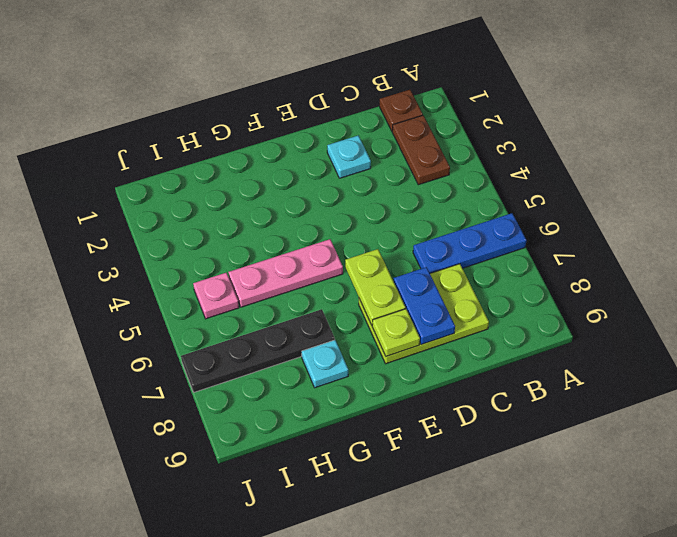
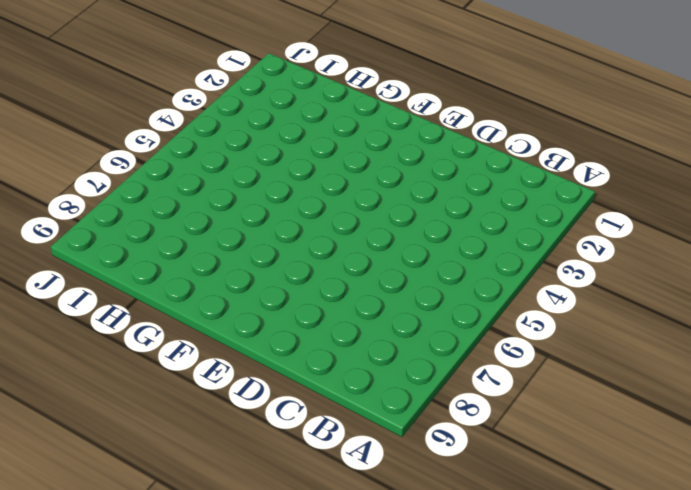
none -> blue plate A6:C6 level 1
none -> brown plate B1 level 1
none -> brown plate B2:B3 level 1

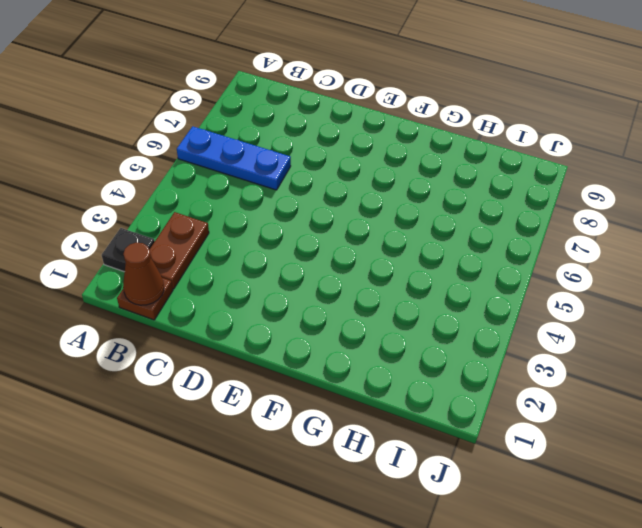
black plate A2 level 1 -> none
brown cone B1 level 2 -> none
none -> lime plate C7:E8 level 1
none -> cyan plate D2 level 1
none -> pink plate F5:H5 level 1

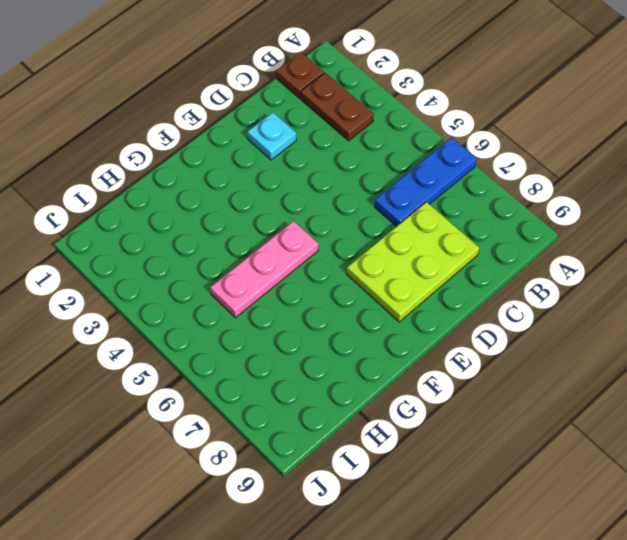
none -> black plate G7:J7 level 1
none -> cyan plate G8 level 1
none -> pink plate I5 level 1

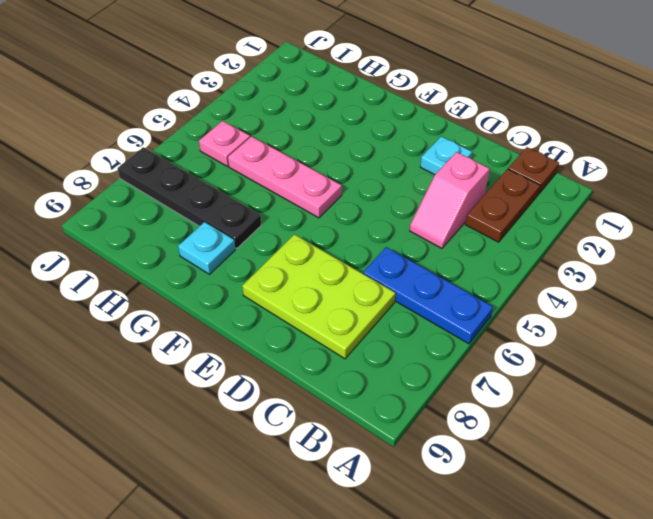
pink slope C3:C4 level 1 top 3 -> none
none -> blue plate D7:D8 level 2
none -> lime plate E6:E7 level 2
none -> lime plate E8 level 2

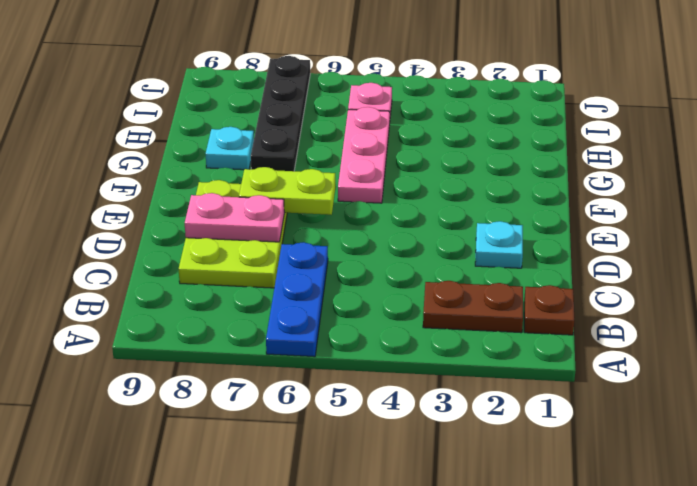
pink plate D7:D8 level 2 -> blue plate D7:D8 level 2
none -> lime plate E8 level 2

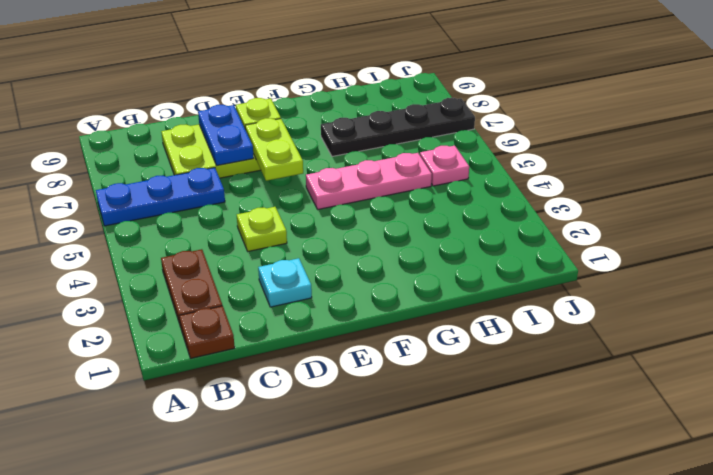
lime plate D4 level 1 -> none
none -> cyan plate G8 level 1

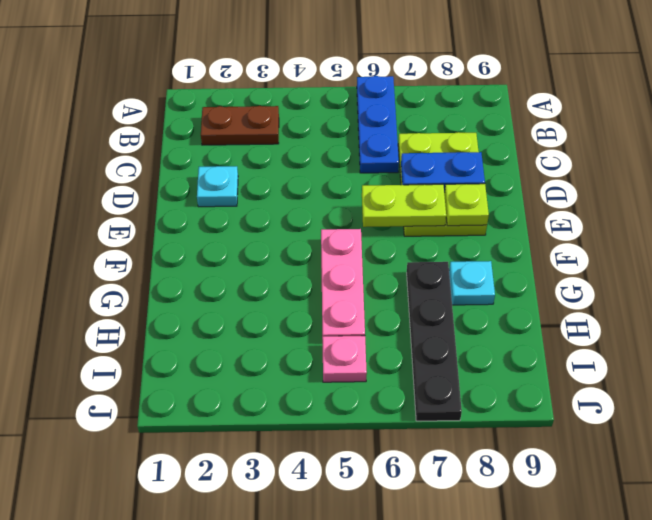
none -> brown plate B1 level 1

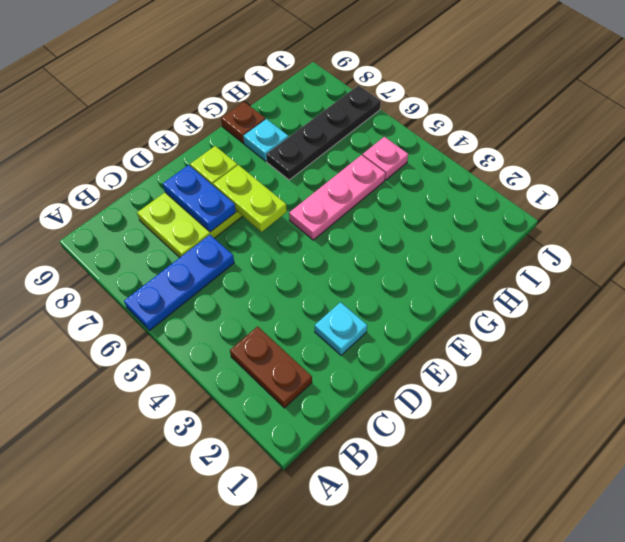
brown plate G9 level 1 -> brown plate B1 level 1

